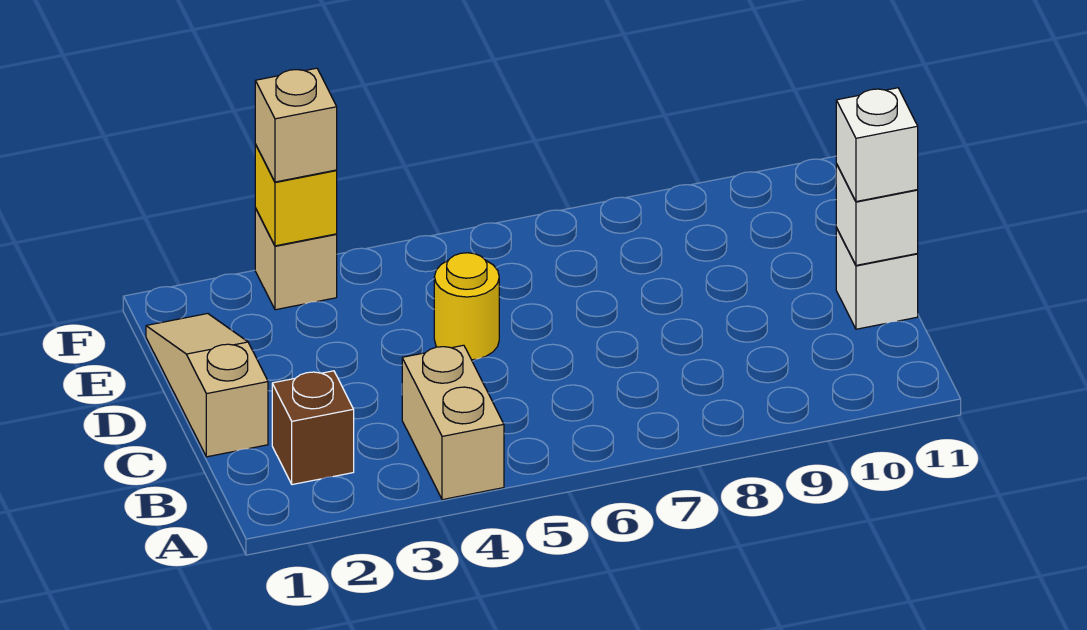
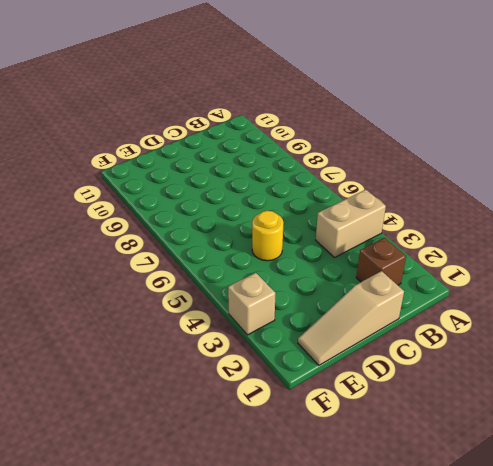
none -> white brick C11 level 1
none -> white brick C11 level 2

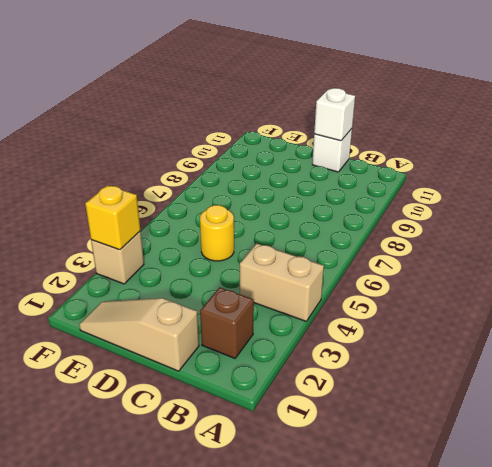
none -> white brick C11 level 3
none -> tan brick F3 level 3

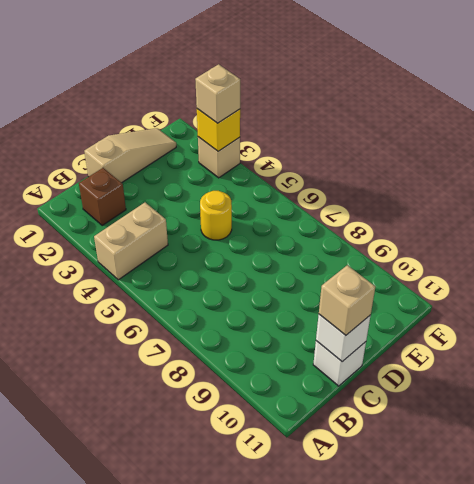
tan brick C11 level 3 -> white brick C11 level 3

